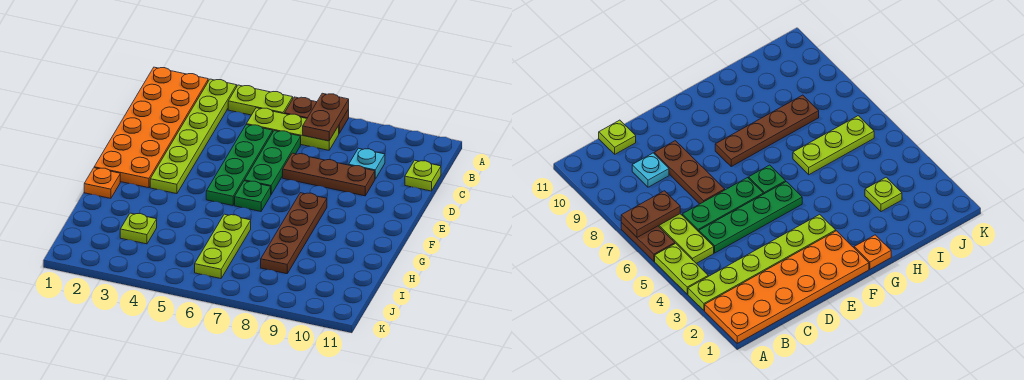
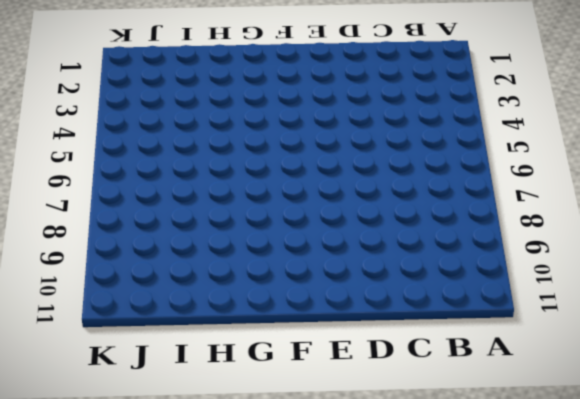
none -> orange plate A1:F2 level 1
none -> lime plate A3:F3 level 1
none -> lime plate A4:A5 level 1

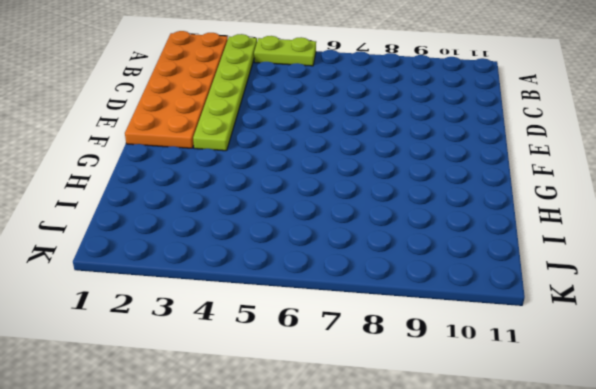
none -> brown plate A6:A7 level 1
none -> lime plate B5:B7 level 1
none -> green plate C5:F5 level 1

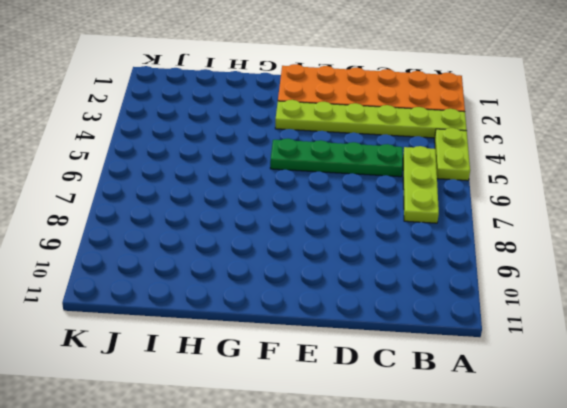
none -> brown plate A6:A7 level 1
none -> green plate C6:E6 level 1
none -> cyan plate C9 level 1

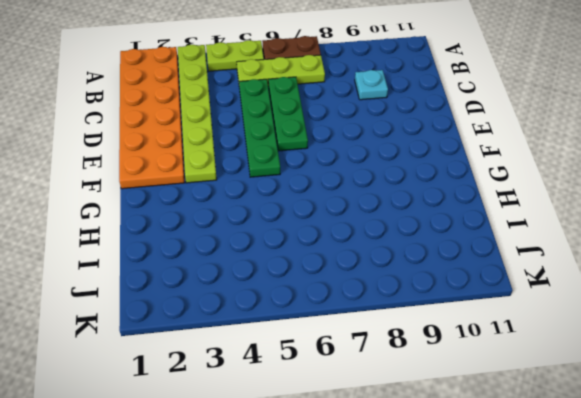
none -> lime plate C11 level 1
none -> brown plate D7:D9 level 1
none -> green plate F6 level 1

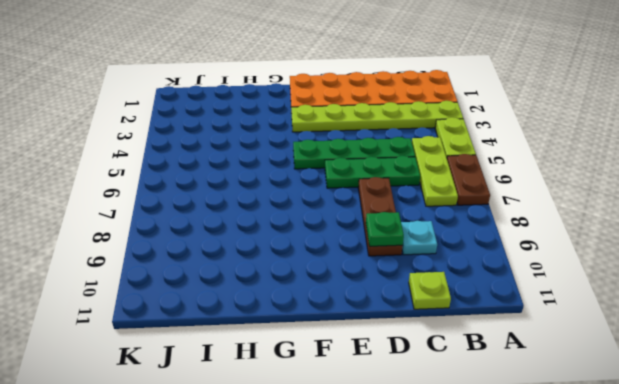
green plate D9 level 2 -> green plate F6 level 1
none -> brown plate F8:I8 level 1
none -> orange plate G1 level 1
none -> lime plate H6:J6 level 1

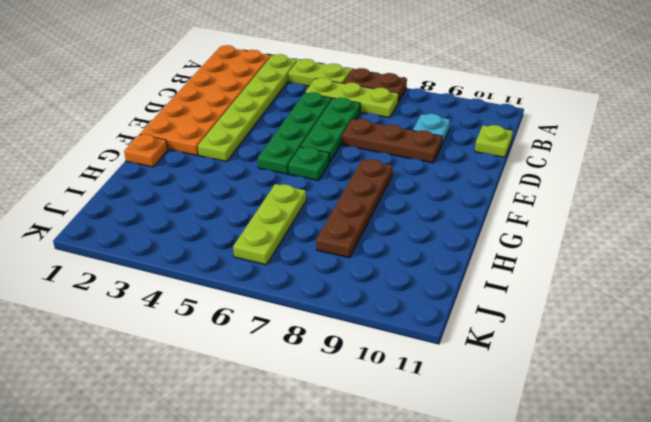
none -> lime plate I3 level 1
none -> brown plate A7:B7 level 2

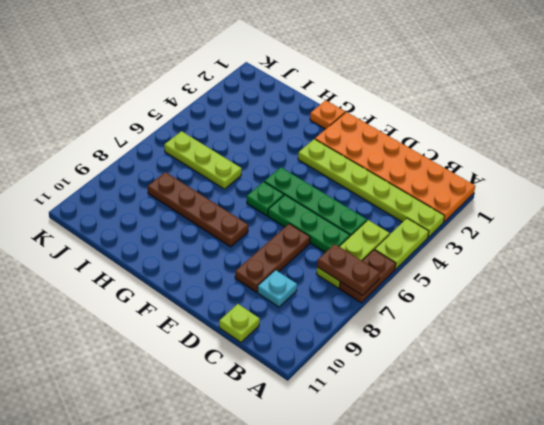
none -> lime plate I3 level 1

